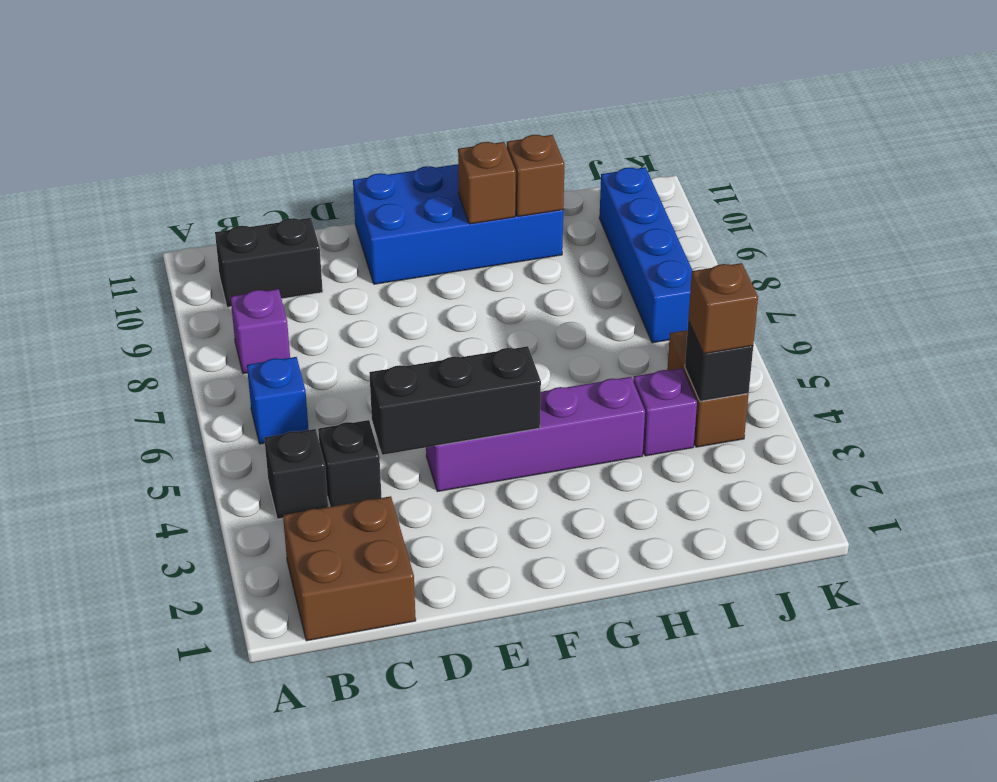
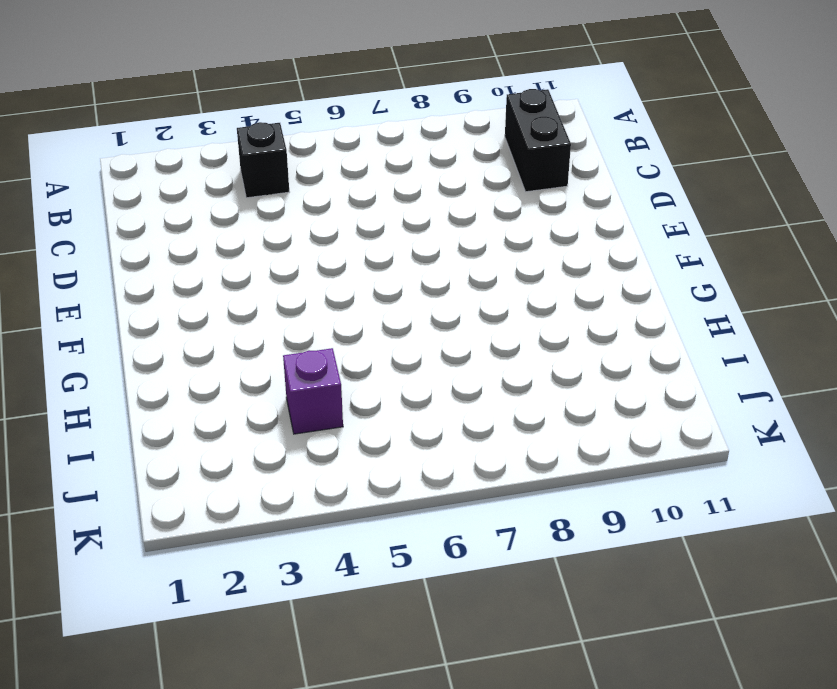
none -> brown brick B1:C2 level 1
none -> blue brick B6 level 1
none -> purple brick B8 level 1

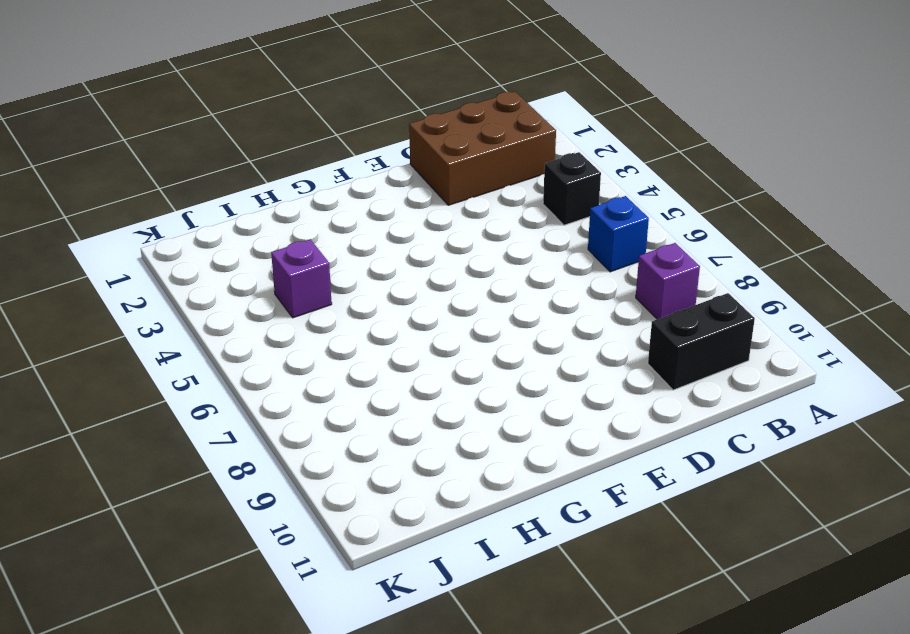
brown brick B1:D2 level 1 -> brown brick B1:C2 level 1
none -> black brick C4 level 1
none -> purple brick E4:H4 level 1
none -> blue brick E10:H11 level 1

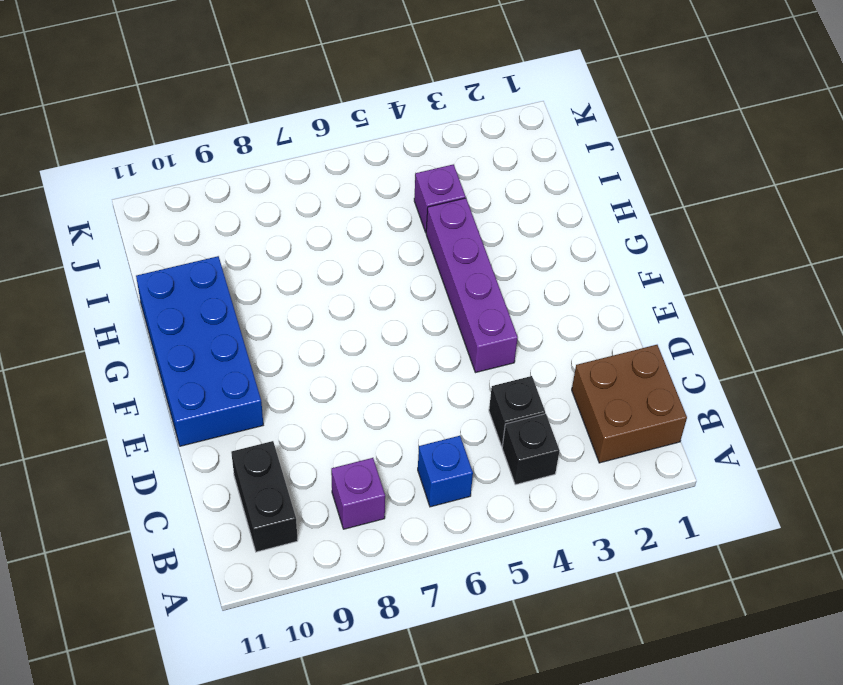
none -> brown brick J4:J5 level 1
none -> blue brick J7:J10 level 1
none -> black brick D4:F4 level 2

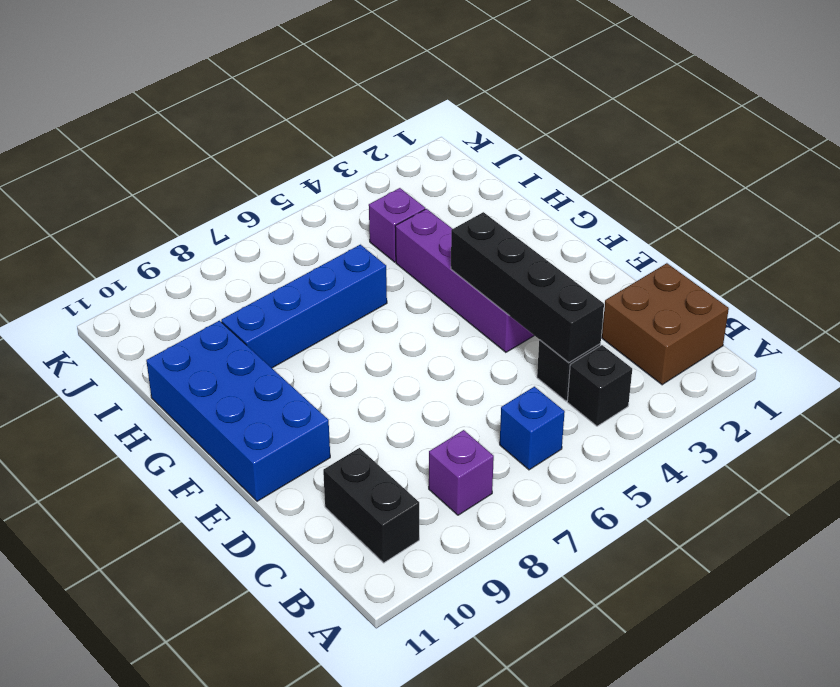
black brick C4:F4 level 2 -> black brick D4:F4 level 2
blue brick H6:H9 level 1 -> blue brick J7:J10 level 1
none -> brown brick J4:J5 level 1
none -> brown brick G10 level 2
none -> brown brick H10 level 2

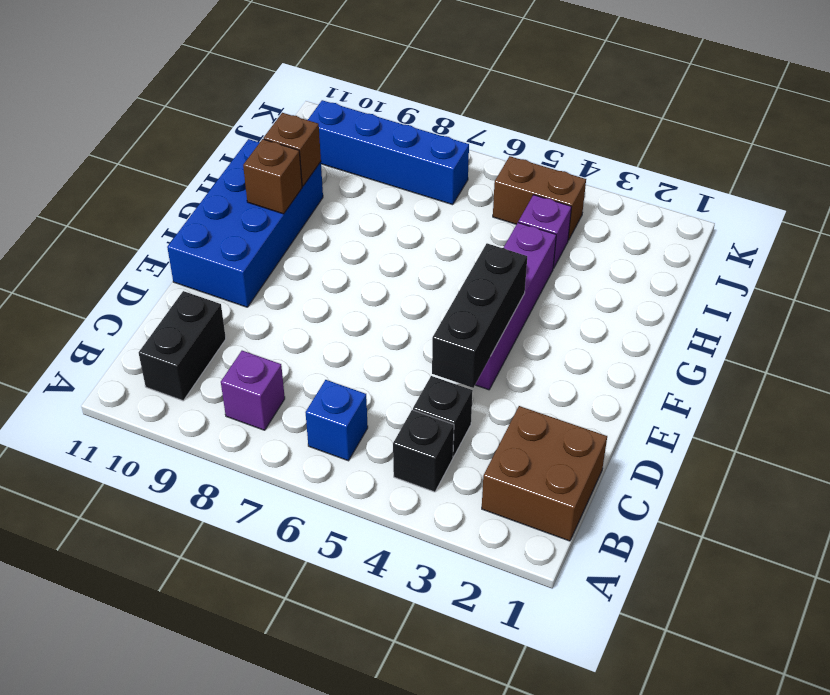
none -> black brick J4 level 2
none -> brown brick J4 level 3

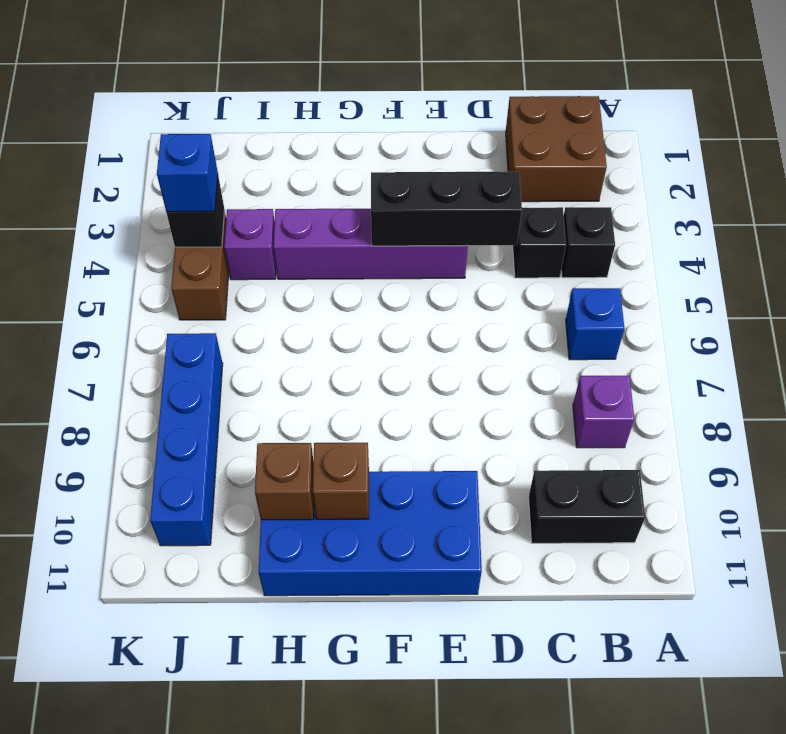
blue brick J4 level 3 -> brown brick J4 level 3

